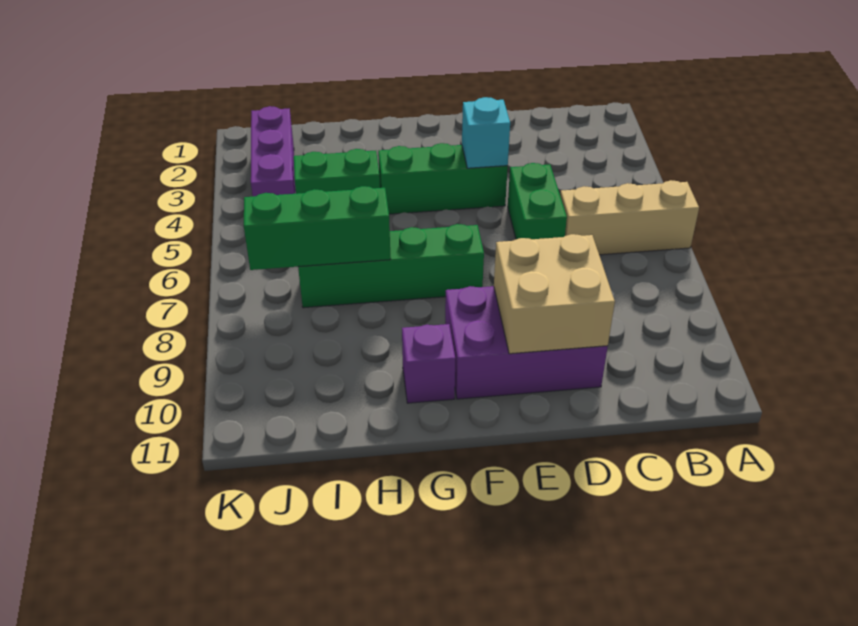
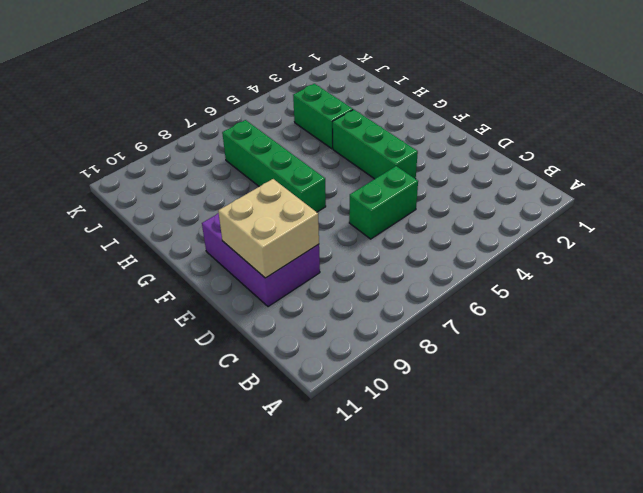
none -> tan brick A6:C6 level 1
none -> purple brick G10 level 1

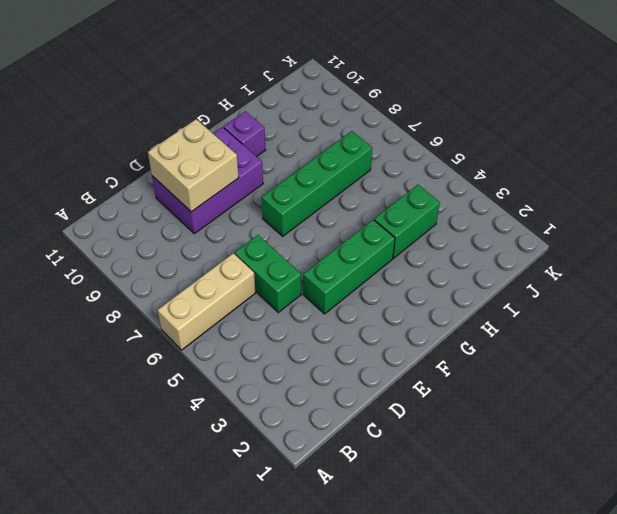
none -> purple brick J2:J4 level 1
none -> cyan brick E4 level 2

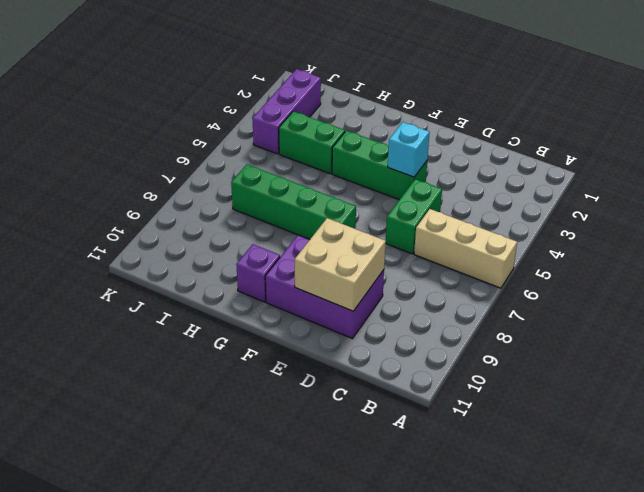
none -> green brick H7:J7 level 2

